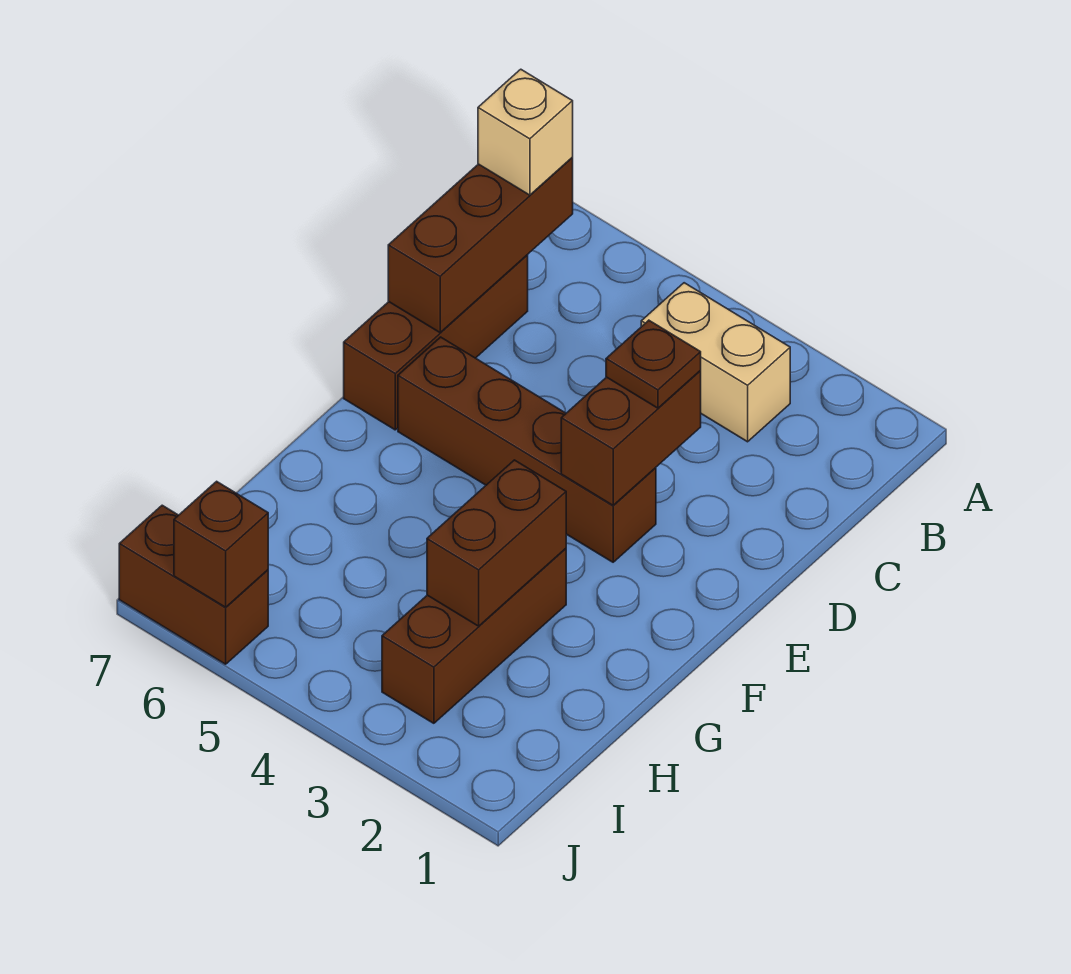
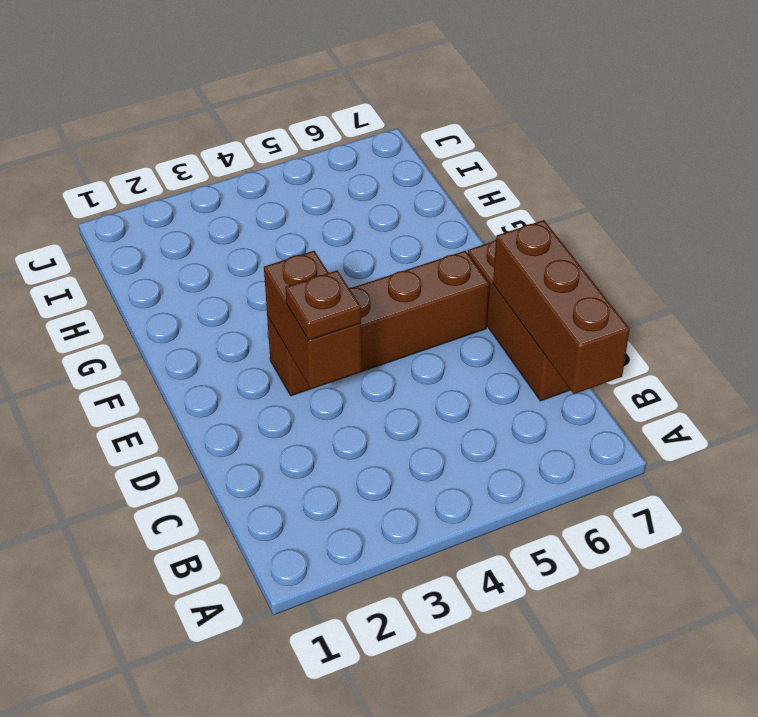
none -> tan brick B3:B4 level 1
none -> brown brick G3:I3 level 1

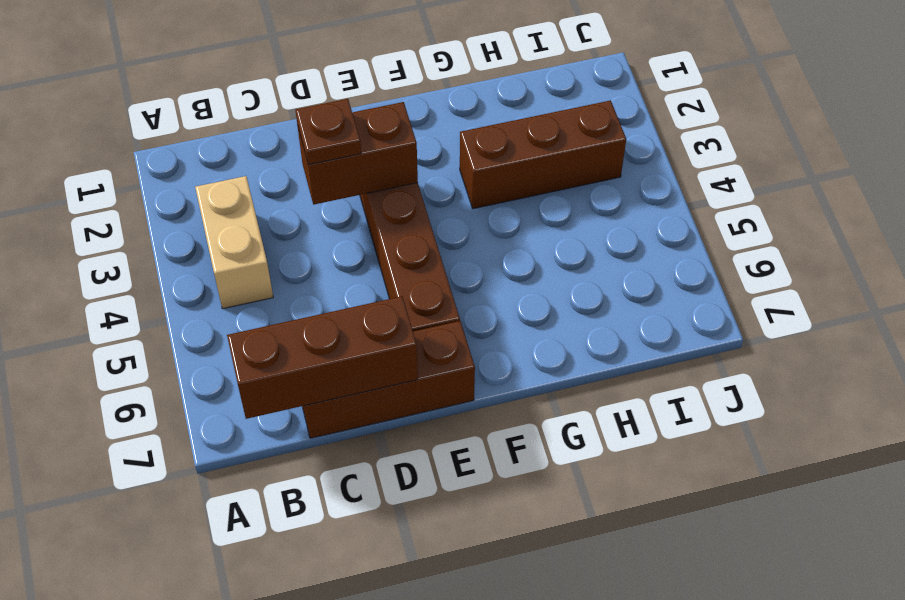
none -> brown brick J6:J7 level 1
none -> brown brick G3:H3 level 2

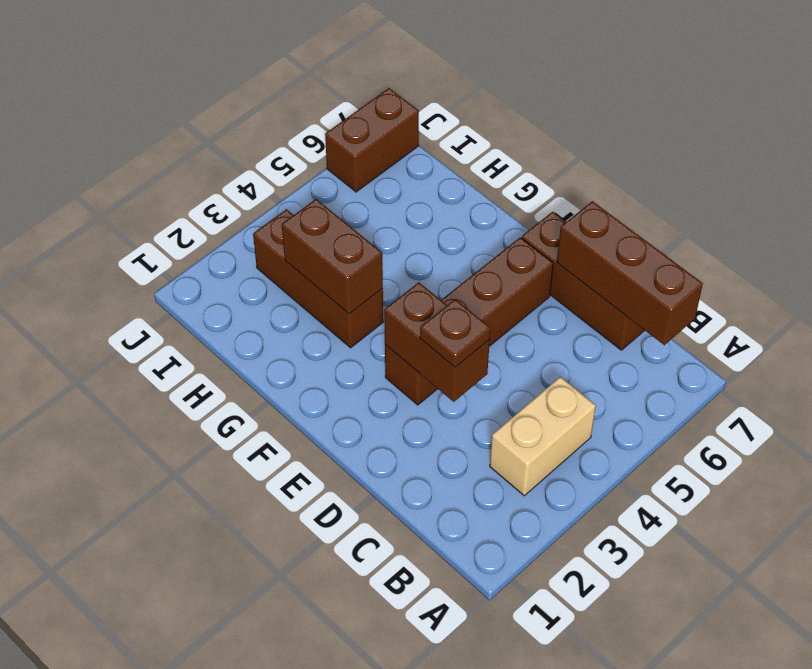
none -> brown brick J6 level 2
none -> tan brick B7 level 3

